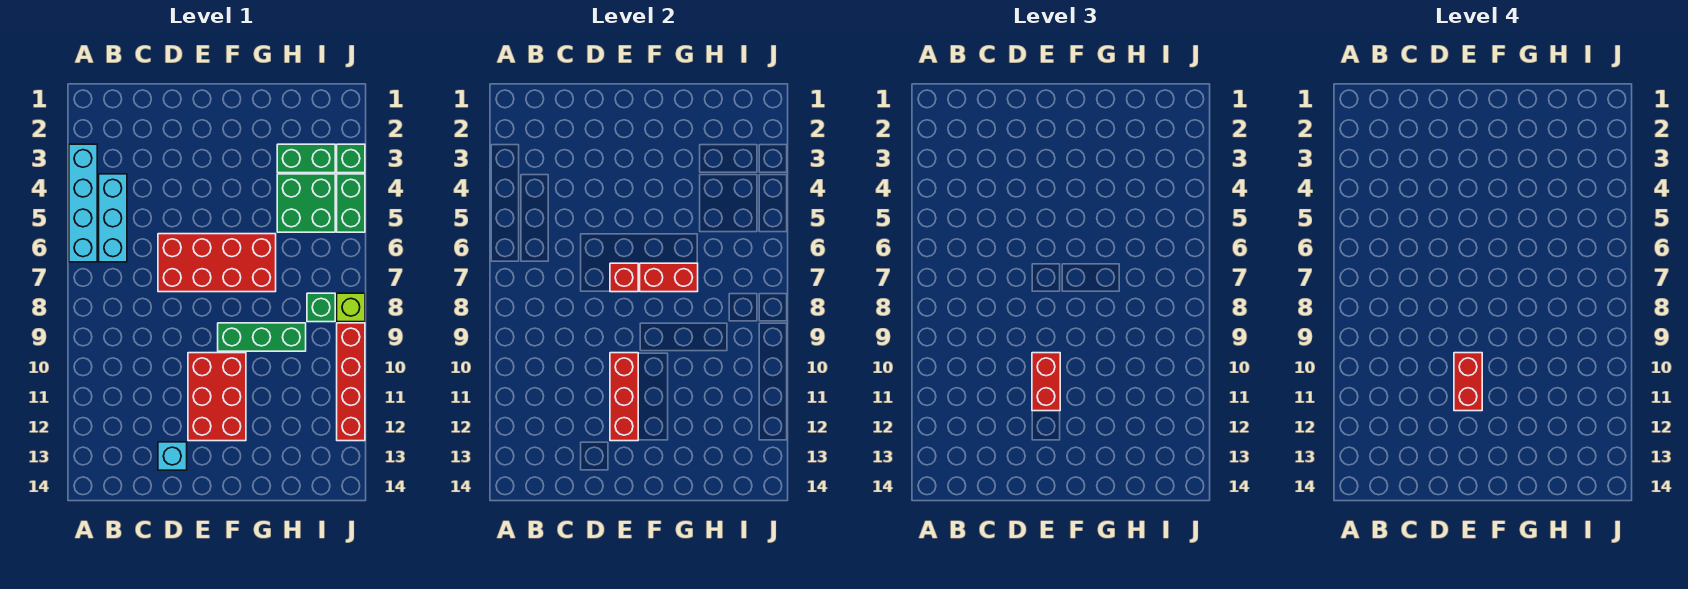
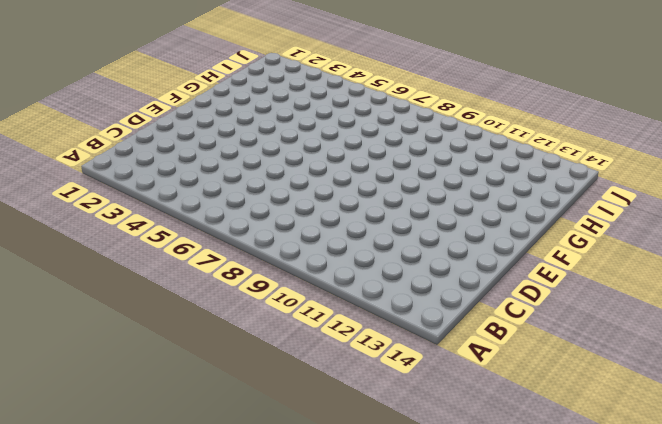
none -> cyan brick A3:A6 level 1
none -> cyan brick B4:B6 level 1
none -> red brick D6:G7 level 1

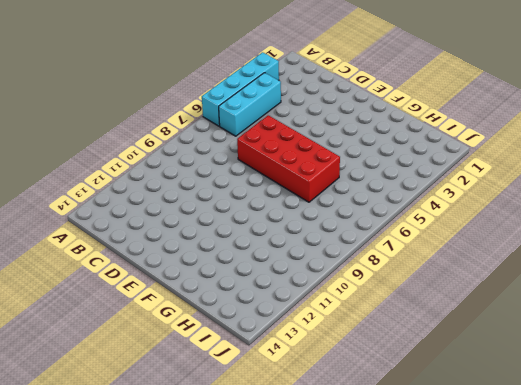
none -> cyan brick D13 level 1
none -> red brick E10:F12 level 1
none -> green brick F9:H9 level 1

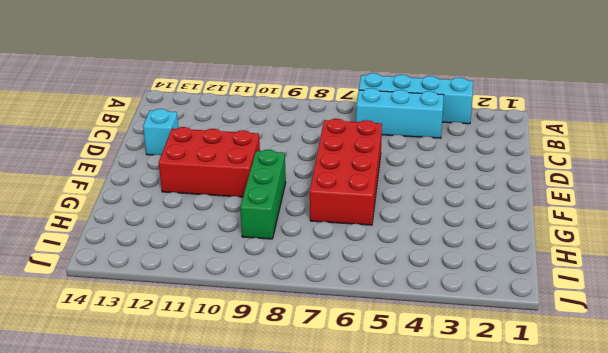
none -> green brick H3:I3 level 1
none -> green brick H4:I5 level 1
none -> green brick I8 level 1

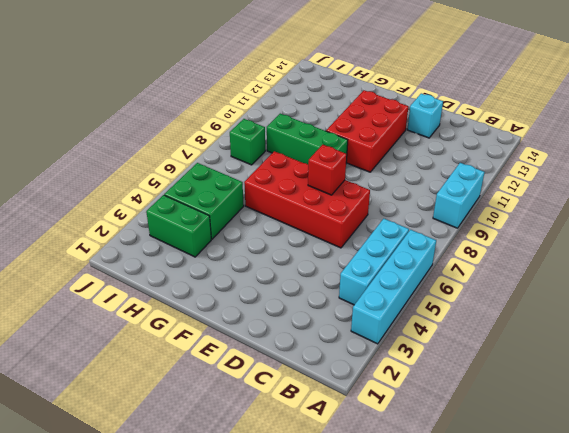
cyan brick A9:A10 level 1 -> none
none -> green brick J3 level 1
none -> green brick J4:J5 level 1
none -> lime brick J8 level 1

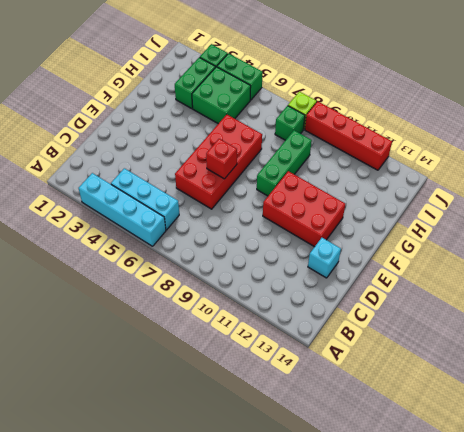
none -> red brick E10:E12 level 2
none -> red brick F7:G7 level 2
none -> red brick E10:E11 level 3

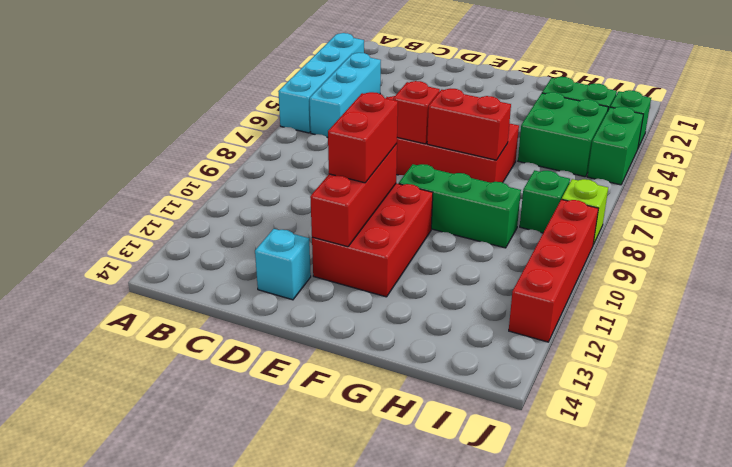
none -> red brick E10:E11 level 4

